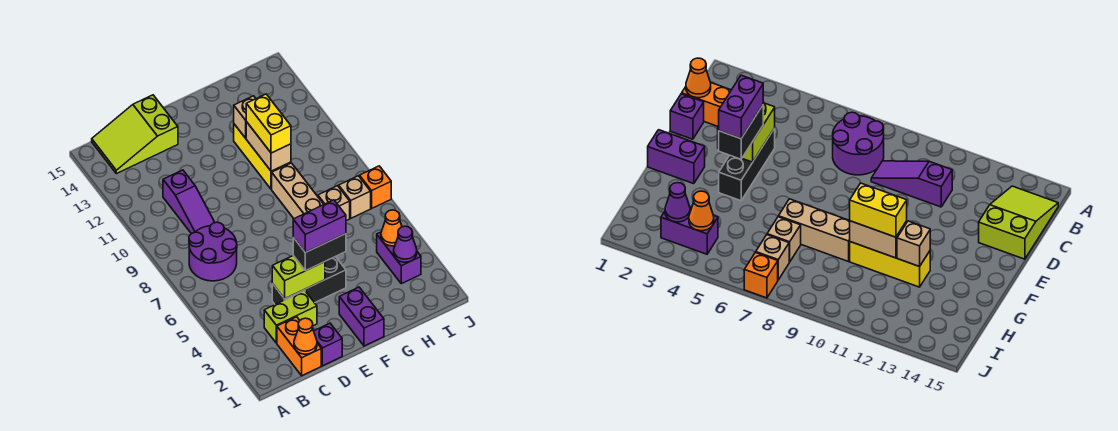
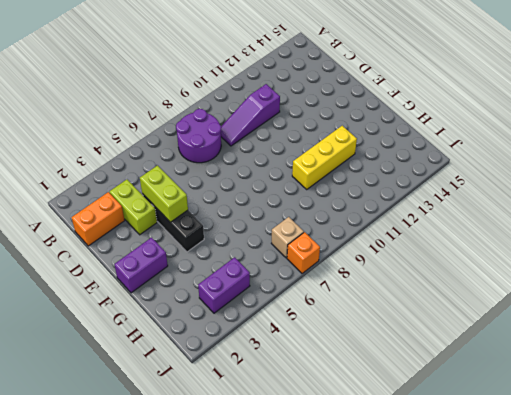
none -> lime slope B14:D15 level 1 top D
none -> purple brick D1 level 1
none -> tan brick G7:G9 level 1

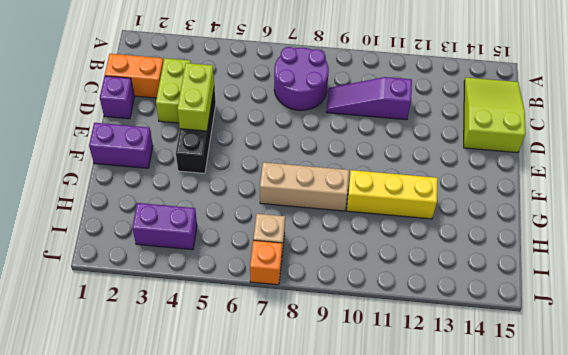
none -> tan brick H7 level 1
none -> orange cone C1 level 2
none -> tan brick G10:G11 level 2

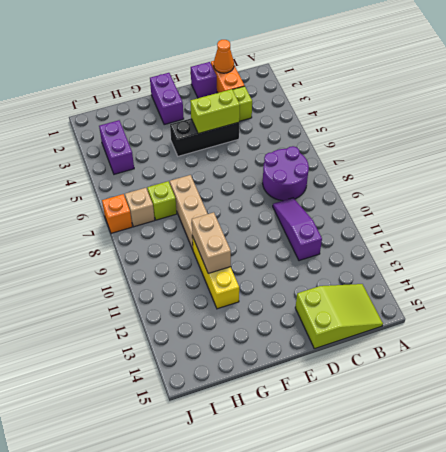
lime brick H7 level 1 -> tan brick H7 level 1
none -> tan brick G12 level 2
none -> purple cone I3 level 2
none -> orange cone I4 level 2

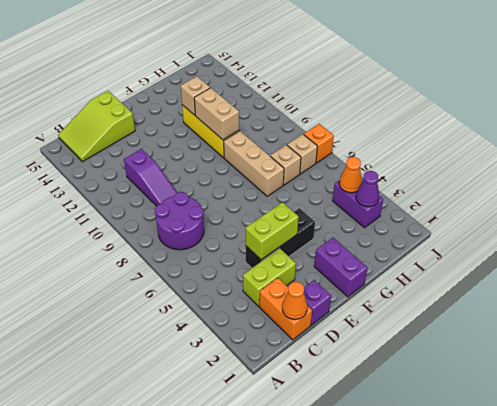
none -> black brick E4:F4 level 3
none -> yellow brick G10:G11 level 3
none -> purple brick E4:F4 level 4

